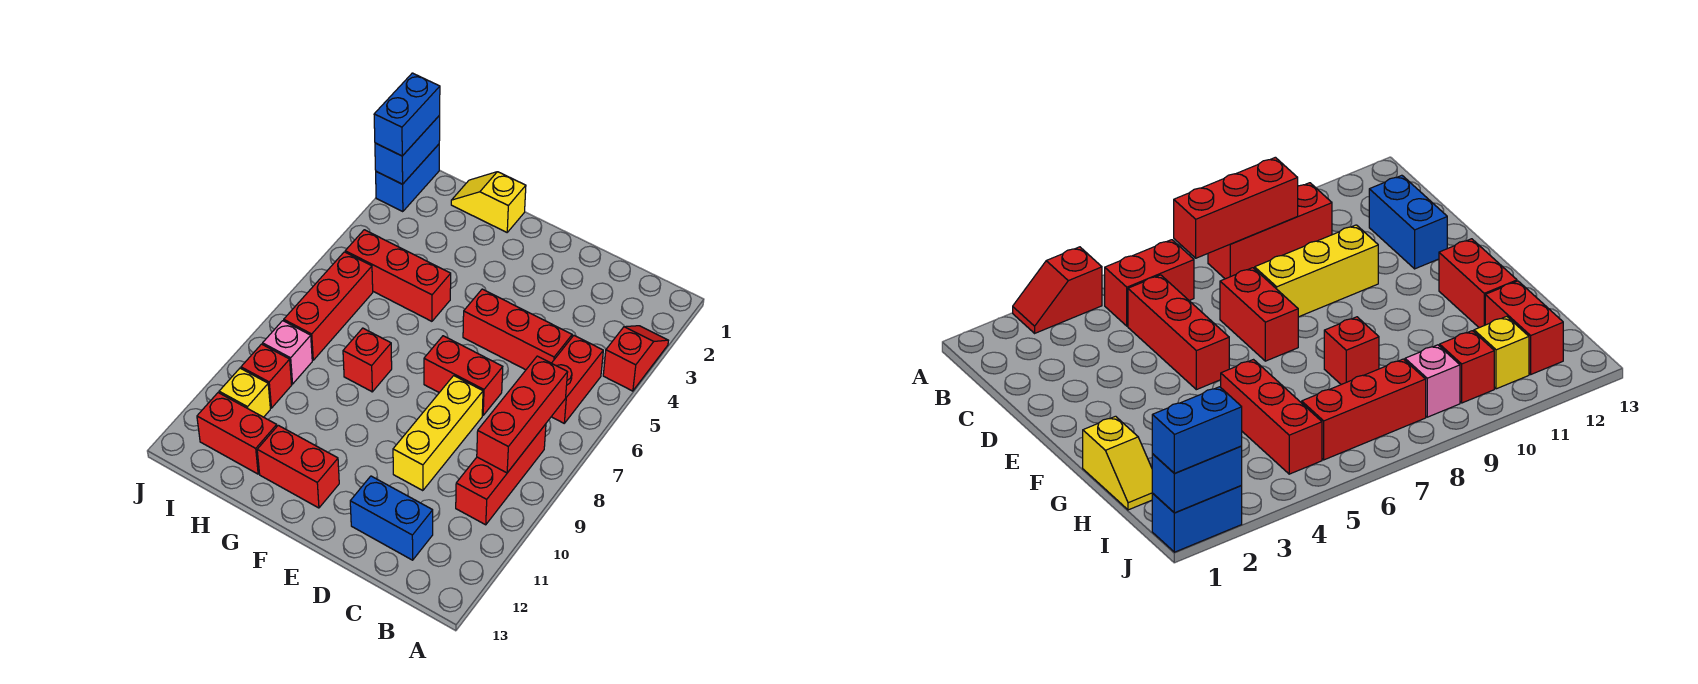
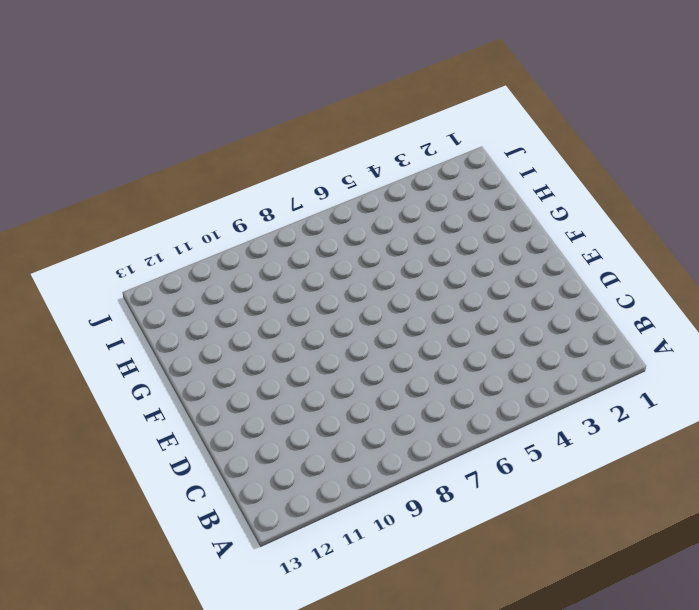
none -> red slope A3:A4 level 1 top 4
none -> red brick B5:B6 level 1
none -> red brick B8:B10 level 1

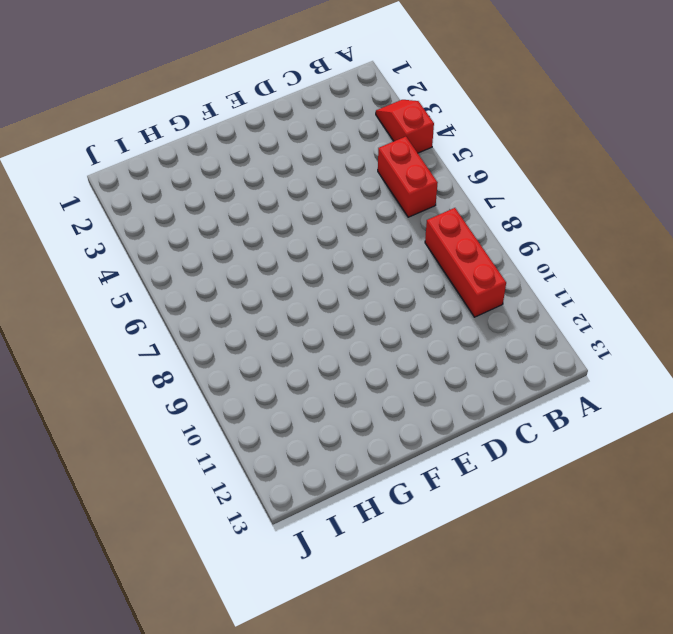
none -> red brick C5:E5 level 1
none -> blue brick C12:D12 level 1
none -> red brick D7:E7 level 1

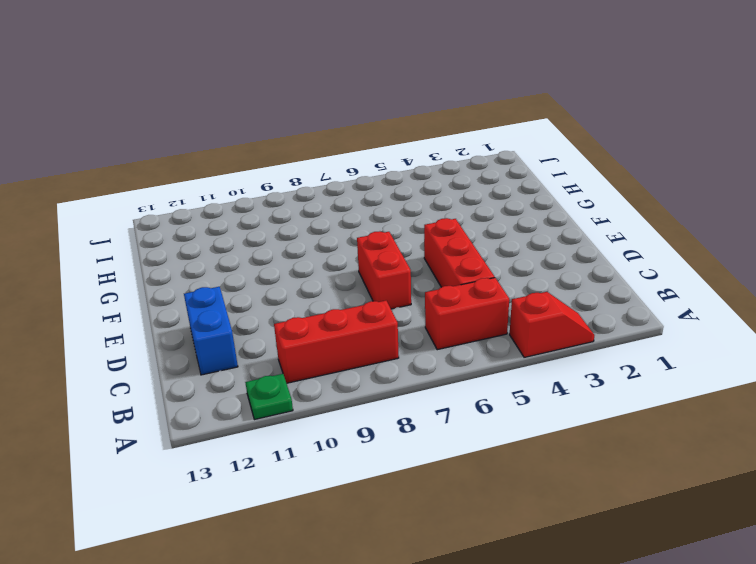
green plate A11 level 1 -> none
none -> yellow brick D8:D10 level 1
none -> red brick F12:G12 level 1
none -> yellow slope G1:H1 level 1 top G

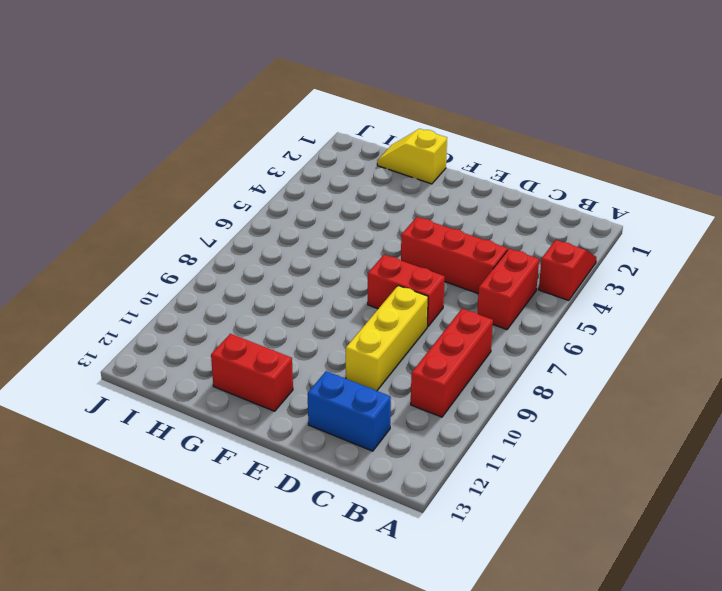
none -> red brick G5:I5 level 1
none -> red brick G8 level 1
none -> red brick H12:I12 level 1

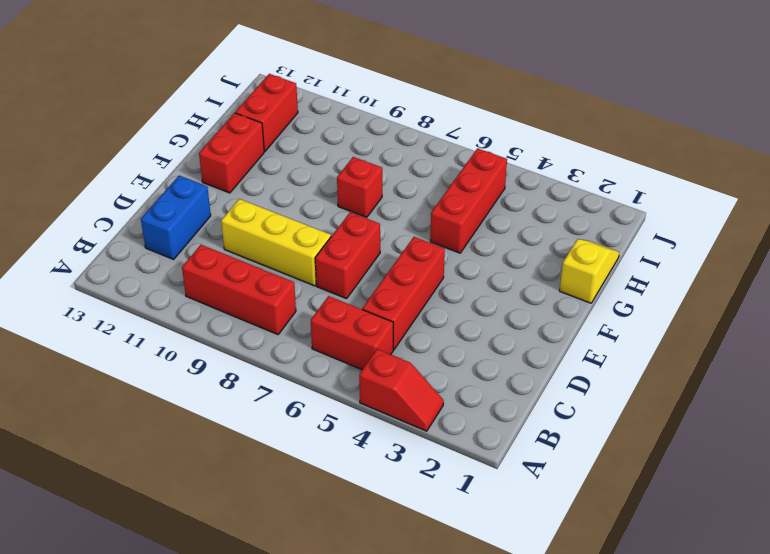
none -> red brick I6:I8 level 1
none -> pink brick I9 level 1
none -> red brick I10 level 1

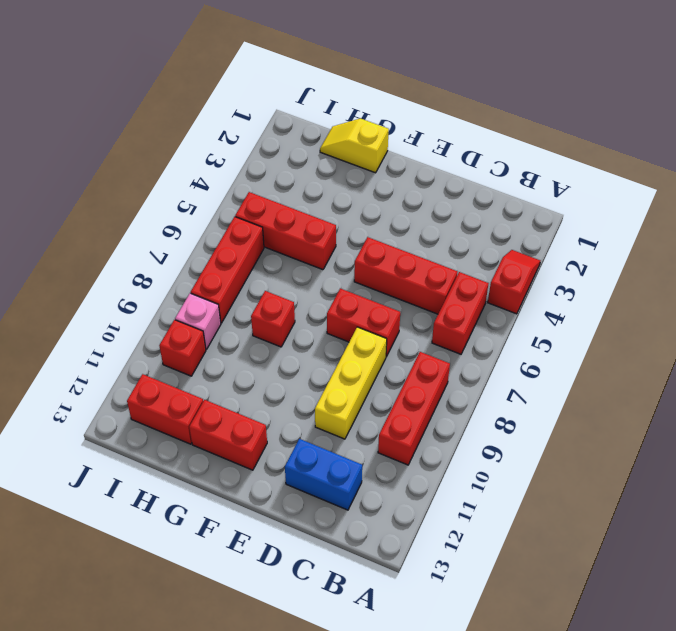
none -> yellow brick I11 level 1
none -> blue brick J1:J2 level 1
none -> red brick B7:B9 level 2

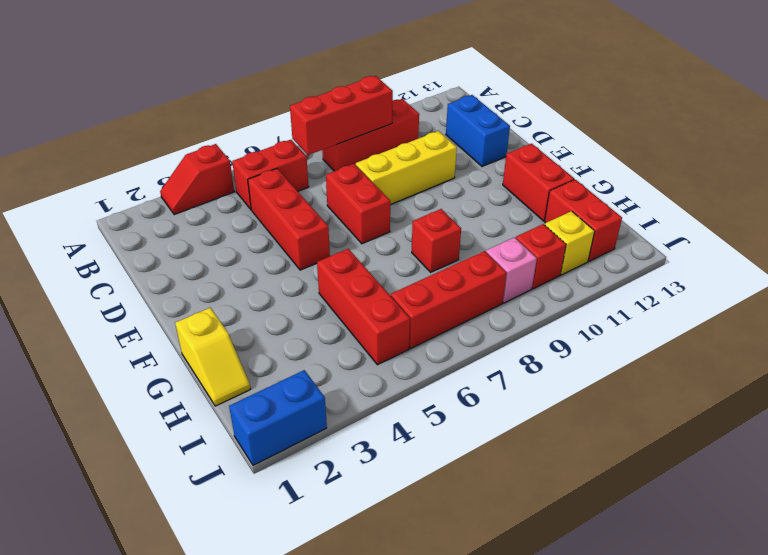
none -> blue brick J1:J2 level 2
none -> blue brick J1:J2 level 3

